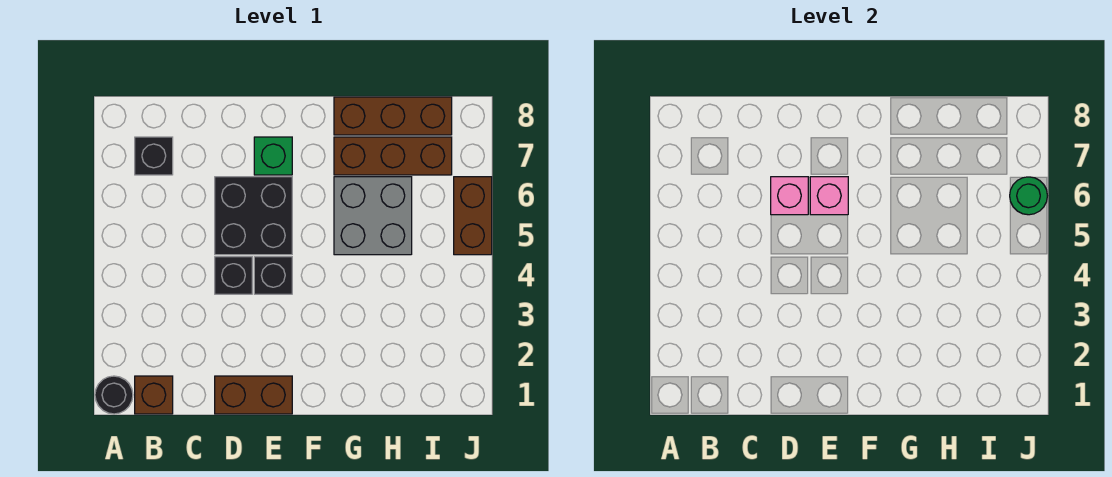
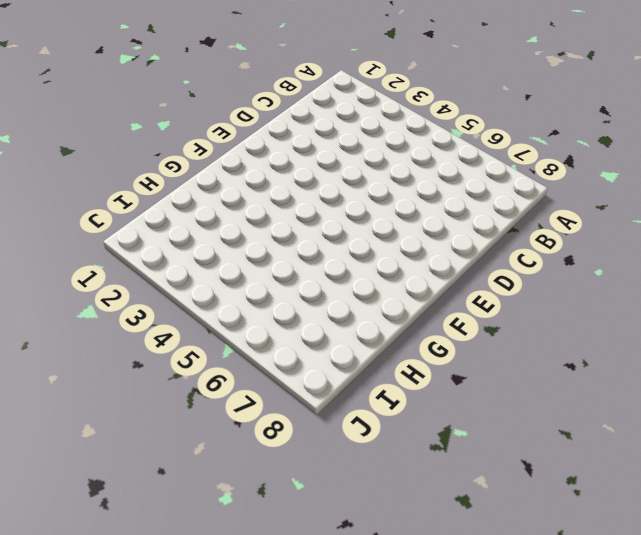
none -> black round brick A1 level 1
none -> brown brick B1 level 1
none -> black brick B7 level 1

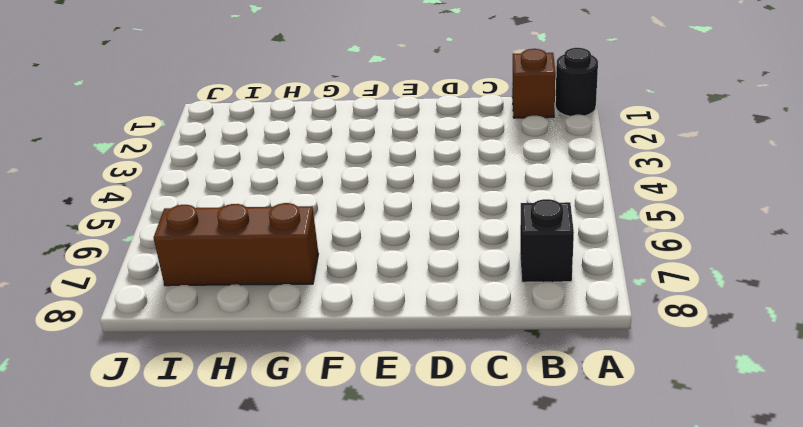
none -> brown brick D1:E1 level 1
none -> black brick D4 level 1
none -> black brick D5:E6 level 1

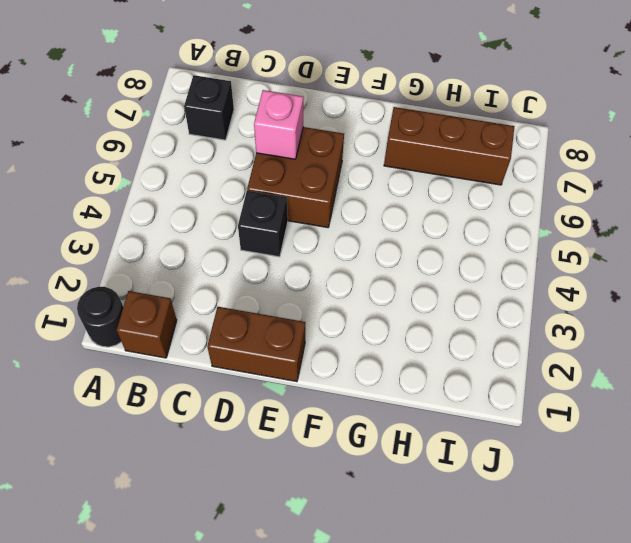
brown brick D5:E6 level 1 -> black brick D5:E6 level 1
none -> black brick E4 level 1
none -> green brick E7 level 1
none -> grey brick G5:H6 level 1

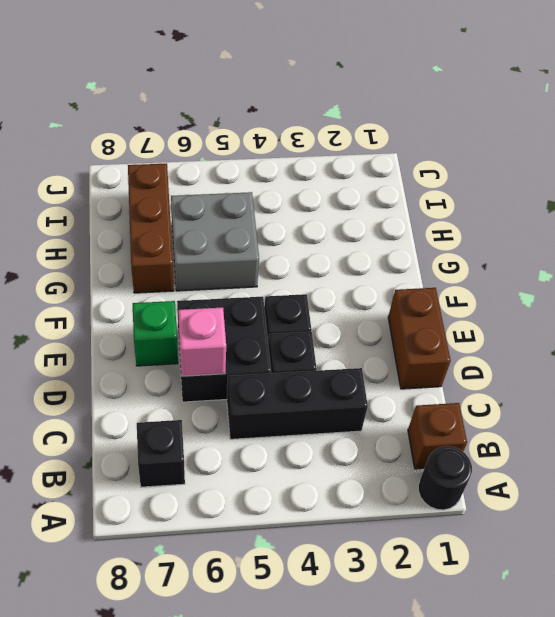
black brick C3:C5 level 1 -> none
none -> brown brick G8:I8 level 1
none -> brown brick J5:J6 level 1
none -> pink brick E6 level 2

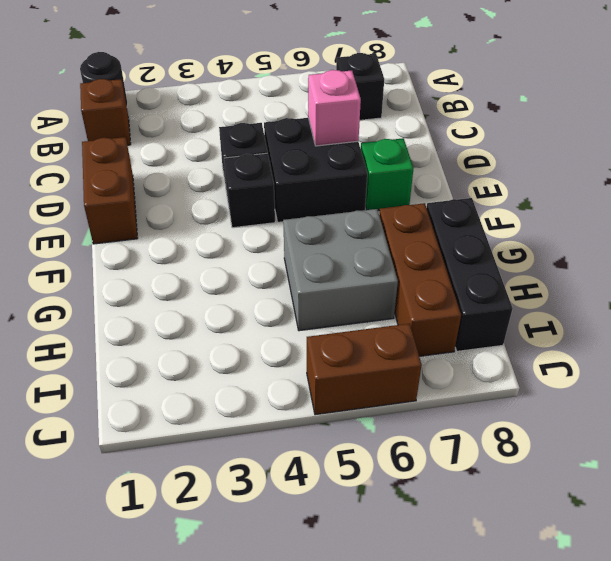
black brick G8:I8 level 1 -> brown brick G8:I8 level 1
none -> pink brick E6 level 2
none -> green round brick J6 level 2

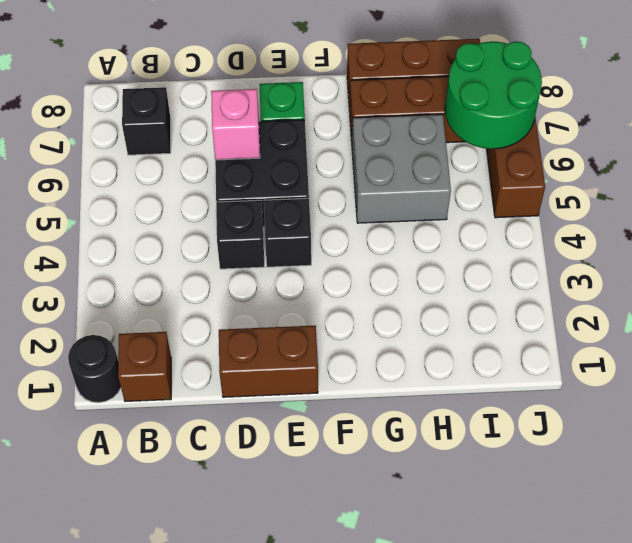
green round brick I6:J7 level 2 -> green round brick J6 level 2
none -> pink brick E6 level 2

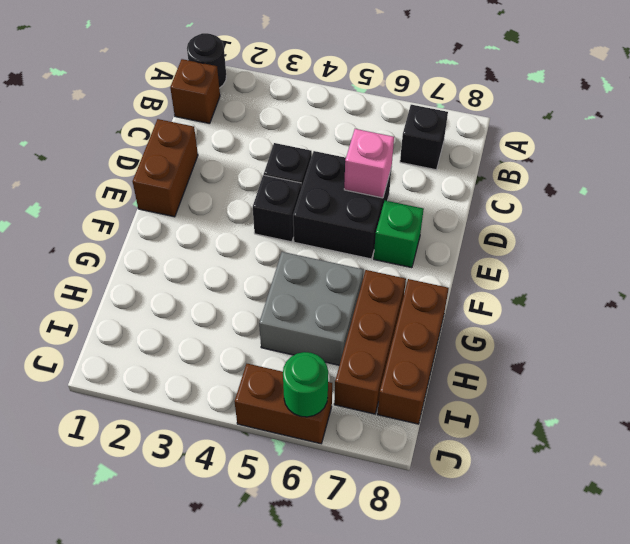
none -> pink brick E6 level 2

